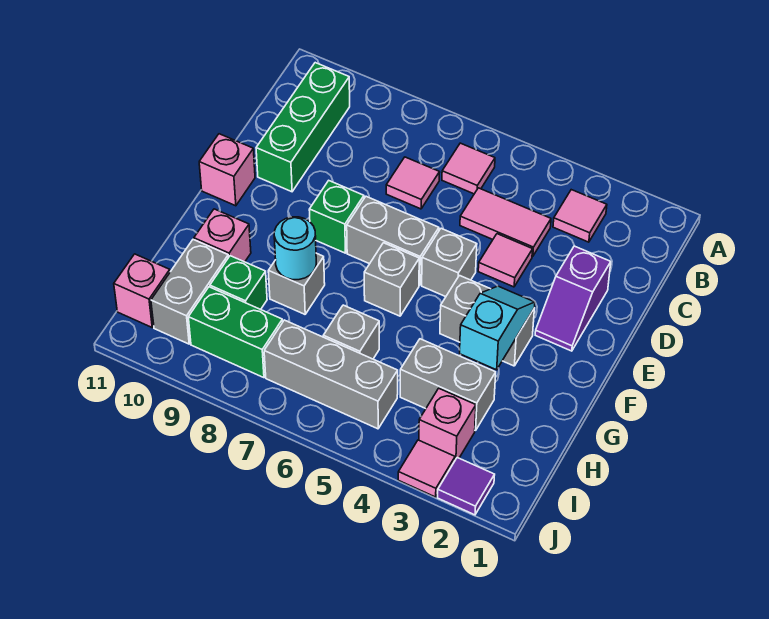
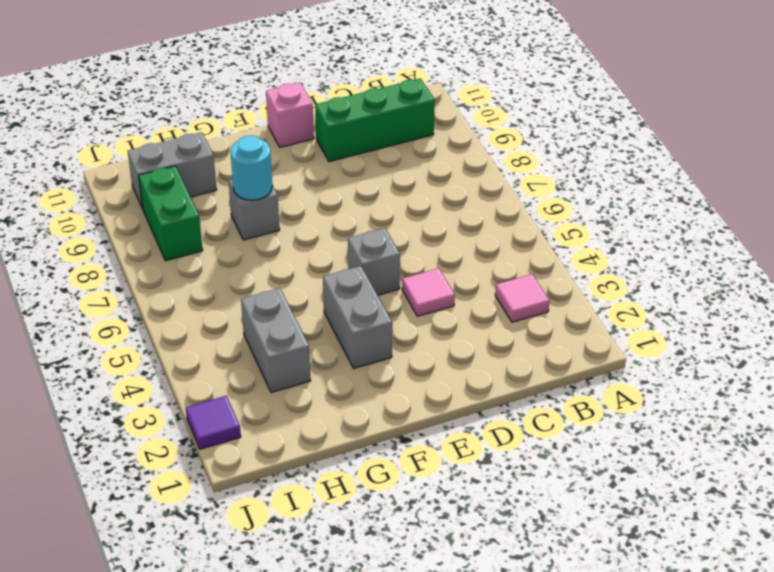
none -> pink tile B6 level 1
none -> pink tile C4:C5 level 1
none -> pink tile C7 level 1

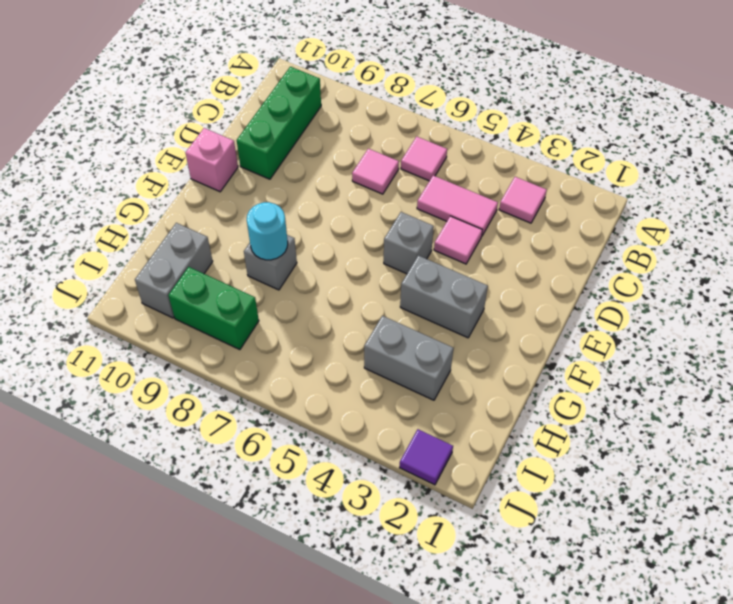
none -> purple slope D2:E2 level 1 top D
none -> grey brick E6:E7 level 1
none -> green brick E8 level 1

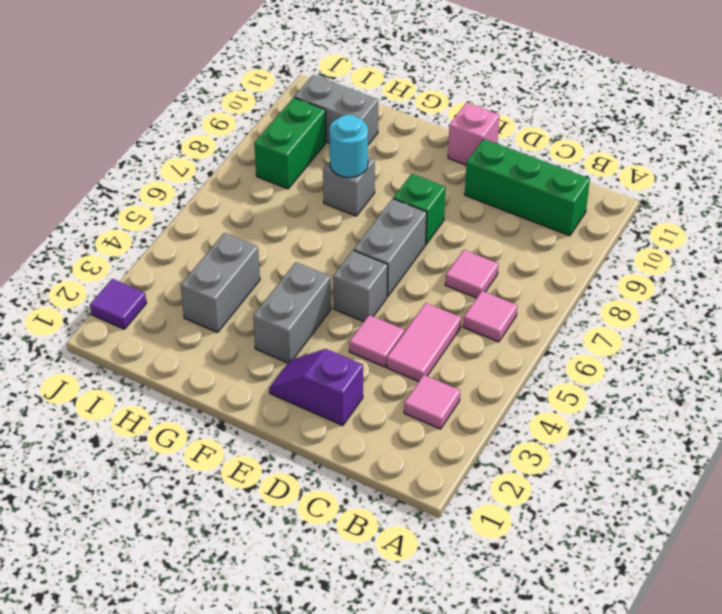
none -> grey brick F6 level 1
none -> pink brick G10 level 1
none -> grey brick H6 level 1

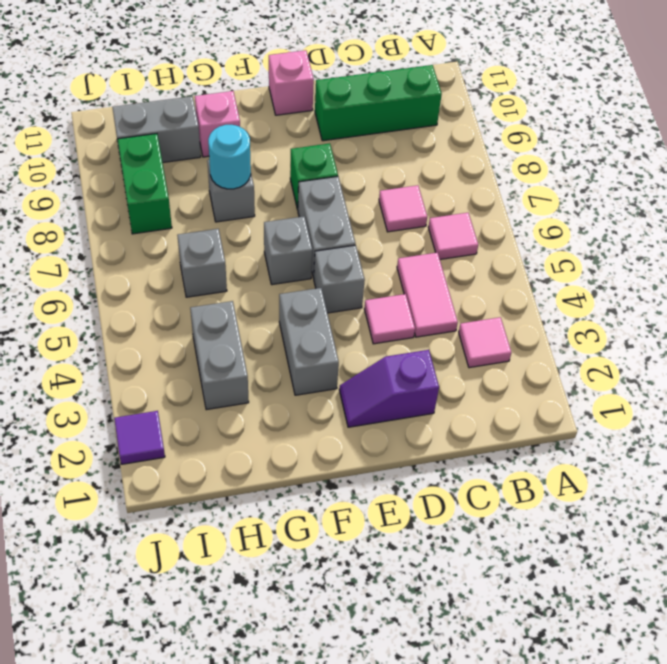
none -> green brick H9 level 1
none -> pink brick I3 level 1
none -> grey brick I5:I7 level 1

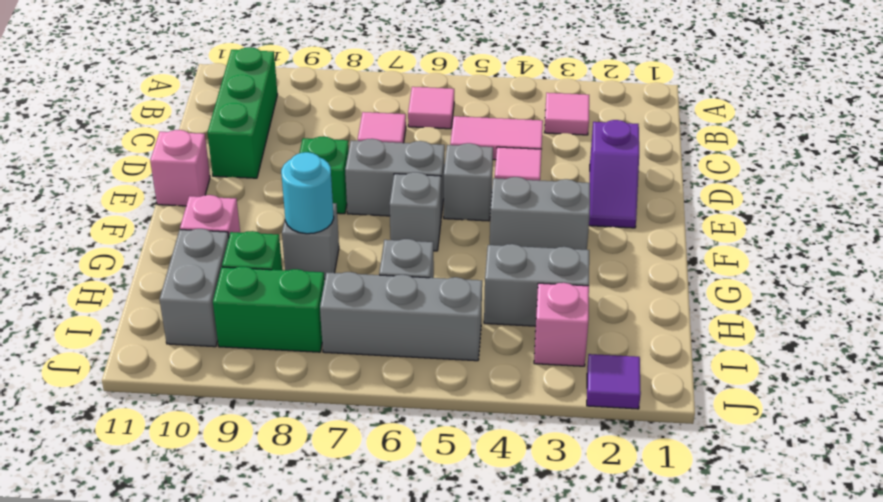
none -> pink brick I11 level 1
none -> pink tile J3 level 1
none -> cyan slope F3:G3 level 2 top G

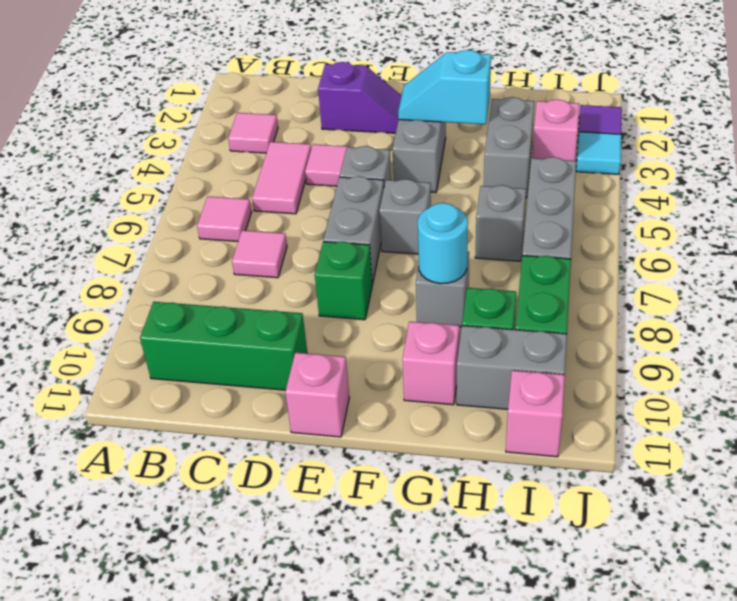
cyan tile J3 level 1 -> pink tile J3 level 1

